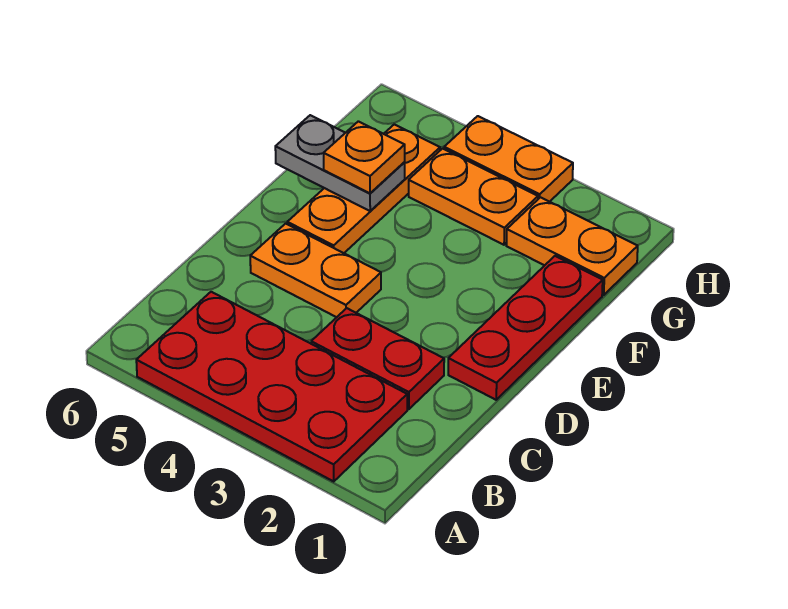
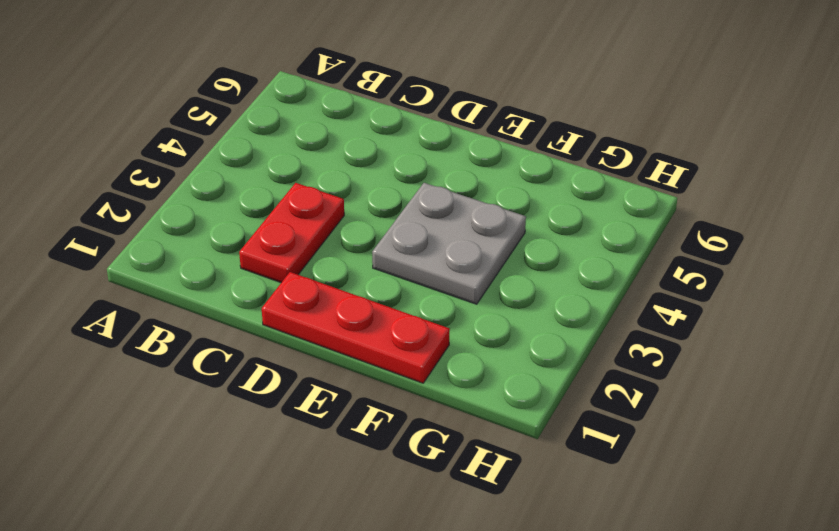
grey plate E3:F4 level 1 -> none
none -> red plate A2:B5 level 1
none -> orange plate D4:D5 level 1

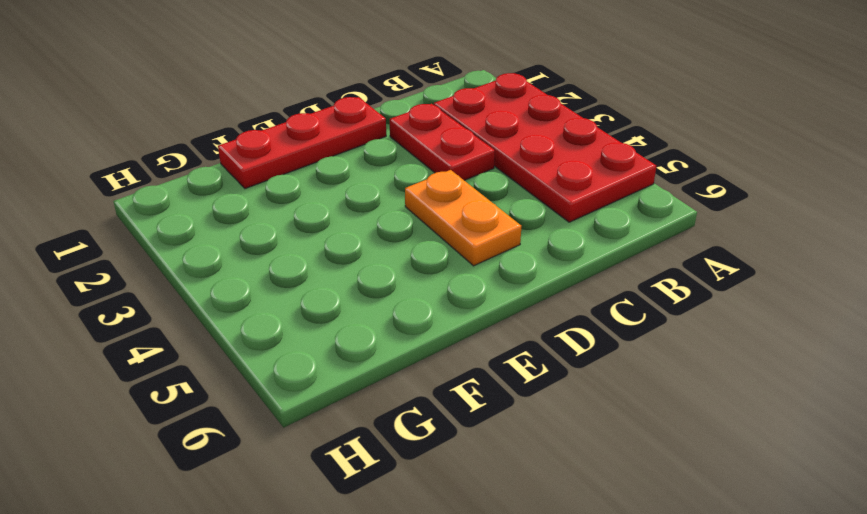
none -> orange plate E5:G5 level 1
none -> orange plate G1:G2 level 1

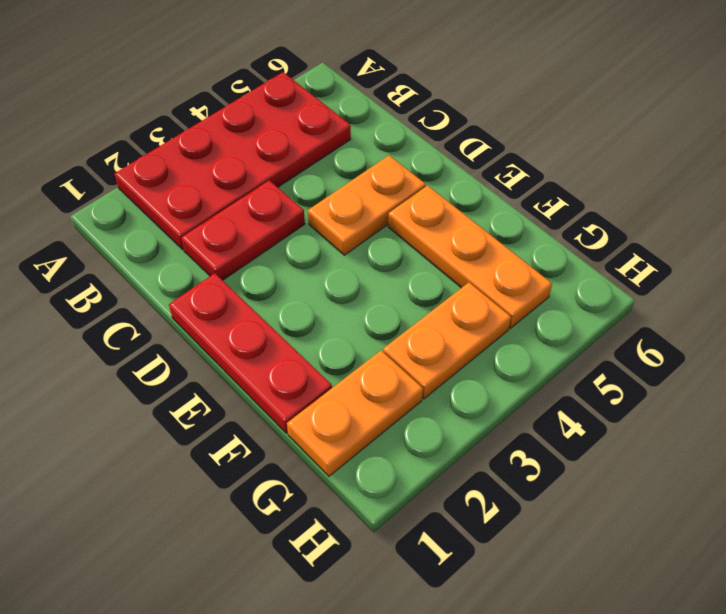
none -> orange plate H3:H4 level 1
none -> grey plate F5:F6 level 2

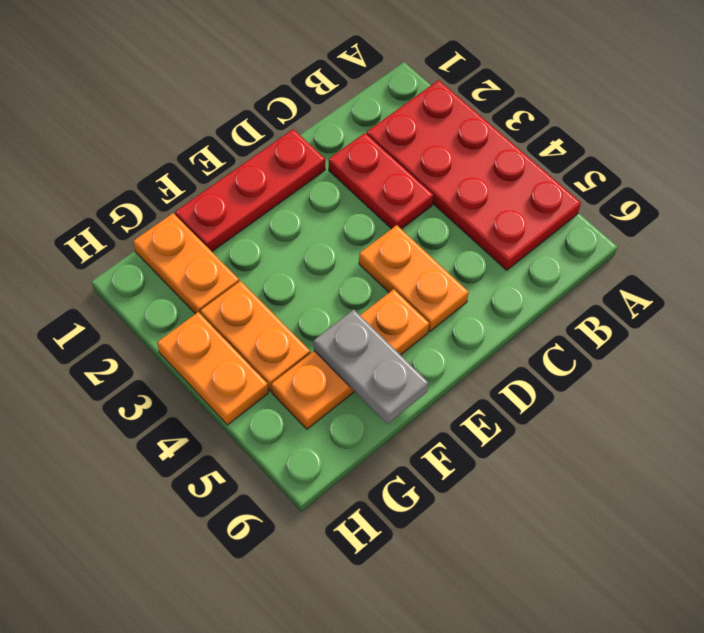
none -> orange plate F5 level 3

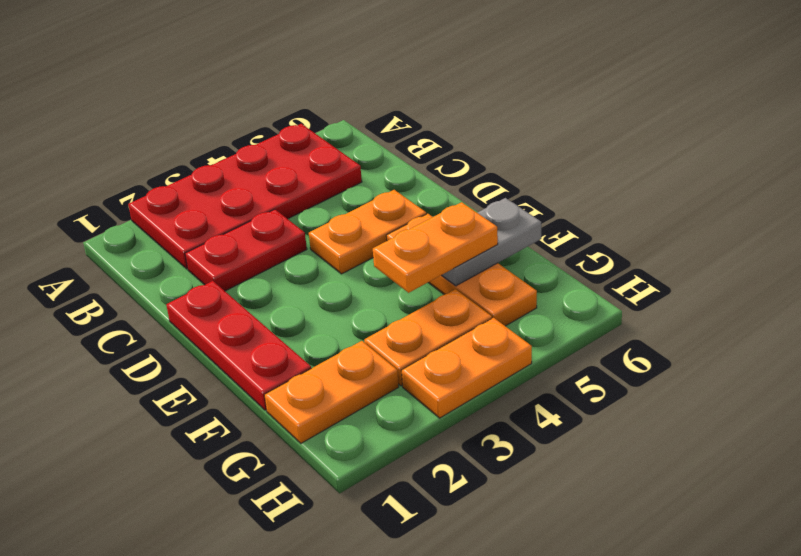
orange plate F4:F5 level 3 -> orange plate F5 level 3

